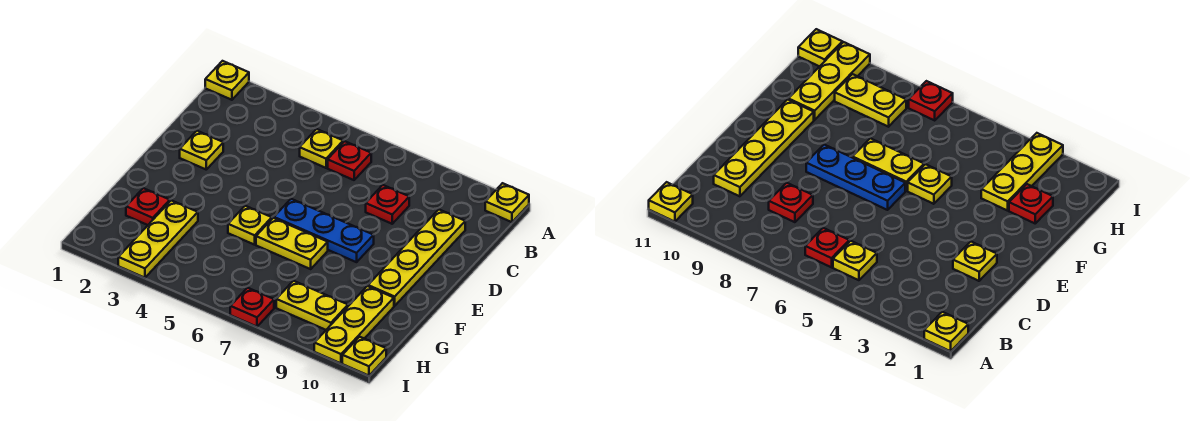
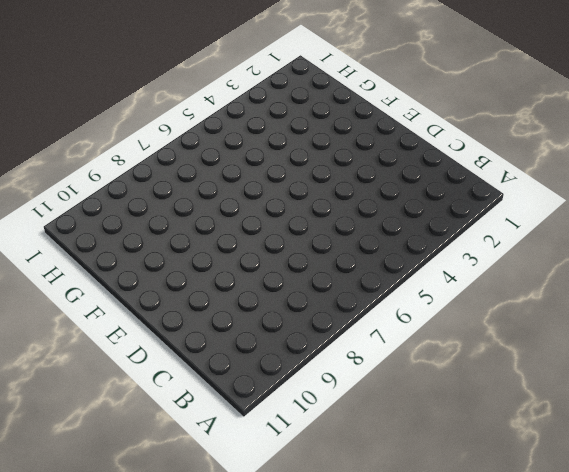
none -> yellow plate A1 level 1
none -> yellow plate A11 level 1
none -> yellow plate B5 level 1

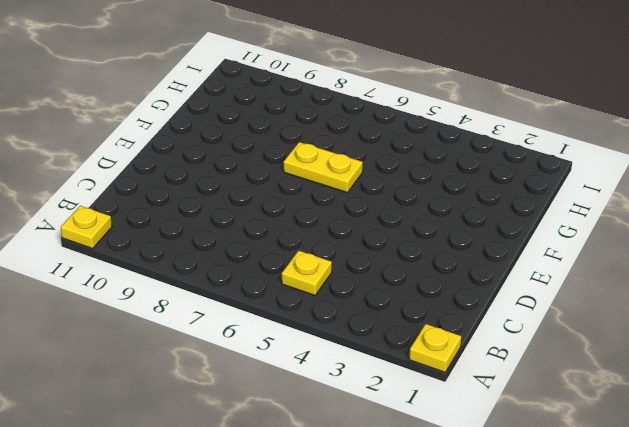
none -> red plate B6 level 1
none -> red plate C8 level 1
none -> yellow plate C10:F10 level 1

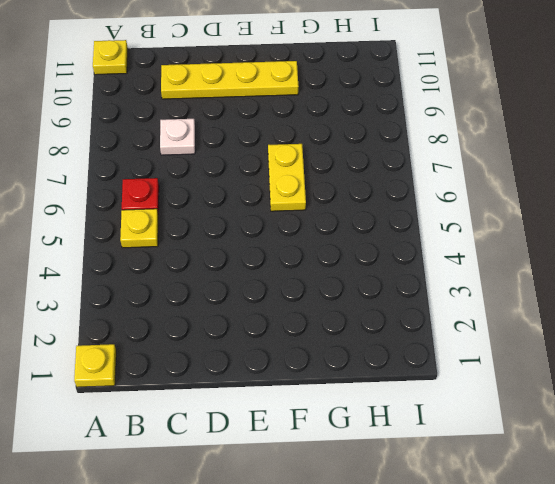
white plate C8 level 1 -> red plate C8 level 1
none -> yellow plate D2 level 1
none -> blue plate E6:E8 level 1
none -> yellow plate F5 level 1

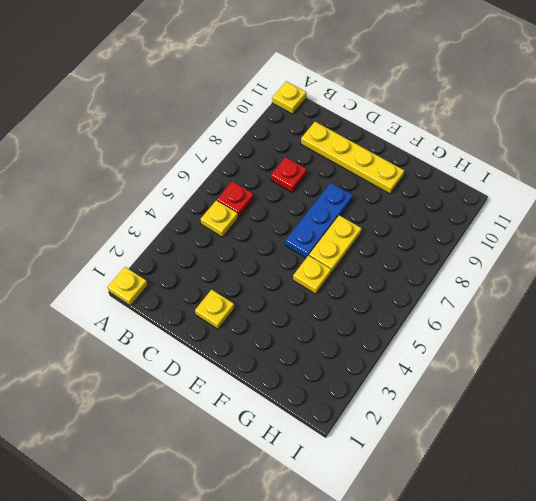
none -> red plate G2 level 1
none -> yellow plate G3:I3 level 1
none -> yellow plate G10:I10 level 1

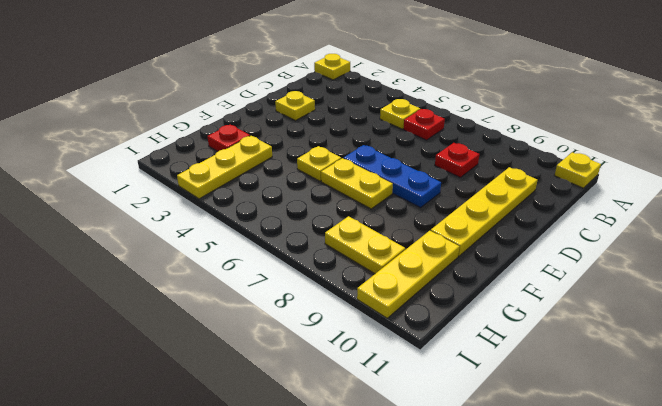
none -> red plate I7 level 1
none -> yellow plate I11 level 1

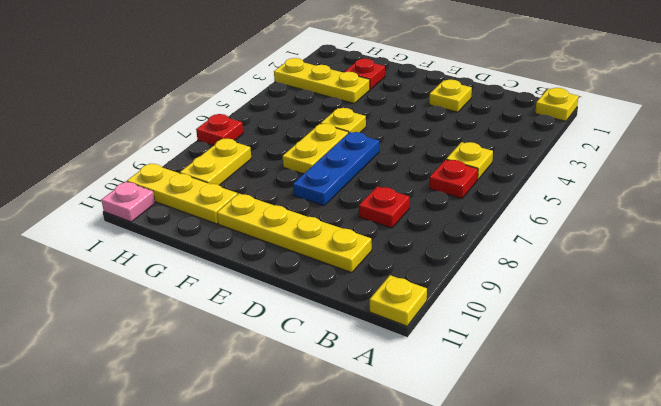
pink plate I11 level 1 -> yellow plate I11 level 1

